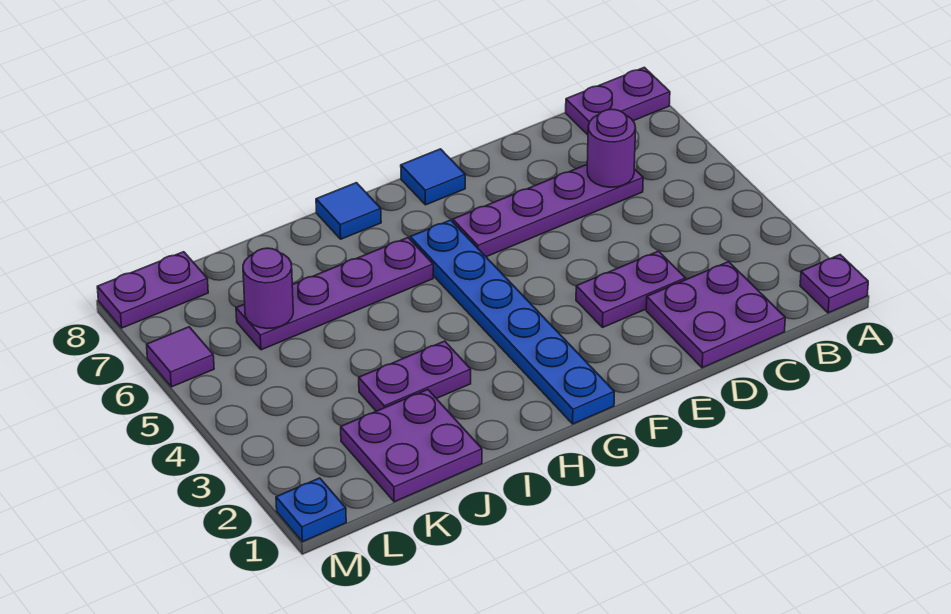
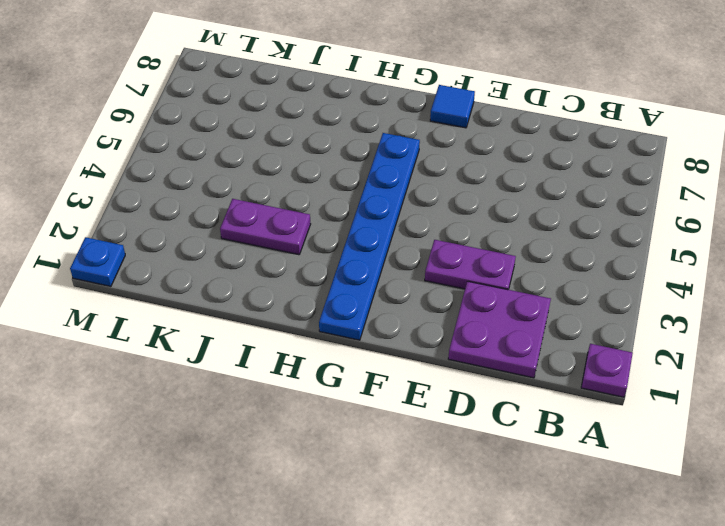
none -> purple plate A8:B8 level 1
none -> purple plate C6:F6 level 1
none -> purple plate H6:K6 level 1

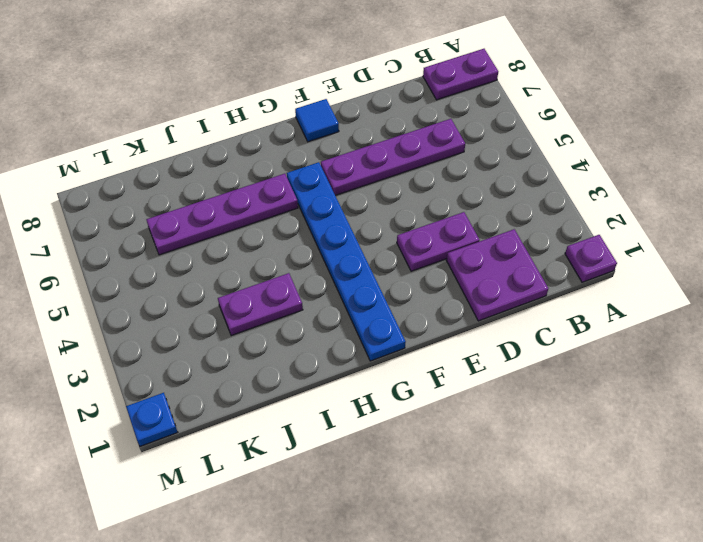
none -> blue tile H8 level 1
none -> purple plate J1:K2 level 1
none -> purple plate L8:M8 level 1

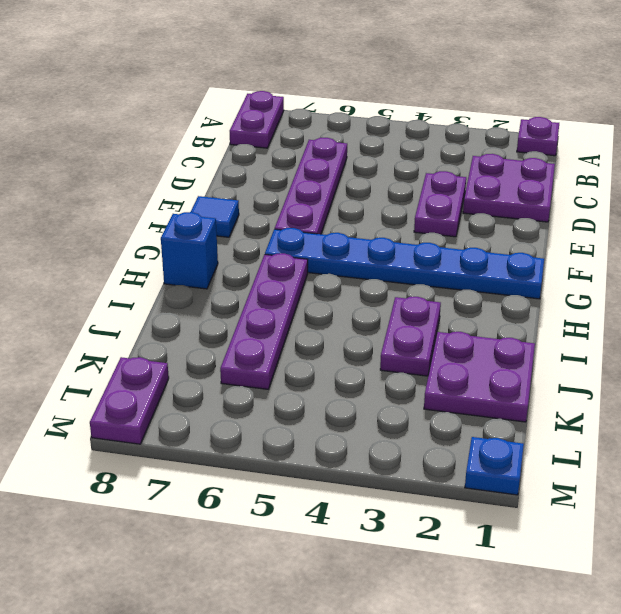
blue brick H8 level 1 -> blue tile H8 level 1
none -> purple tile M6 level 1
none -> purple round brick C6 level 2
none -> purple round brick K6 level 2

